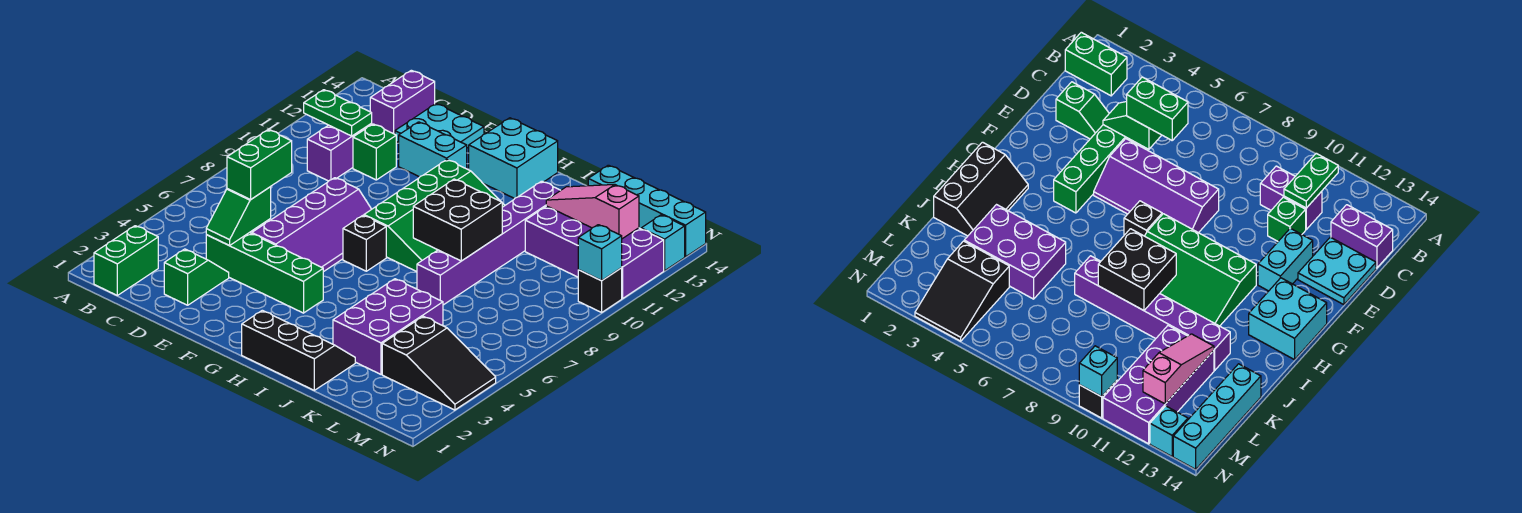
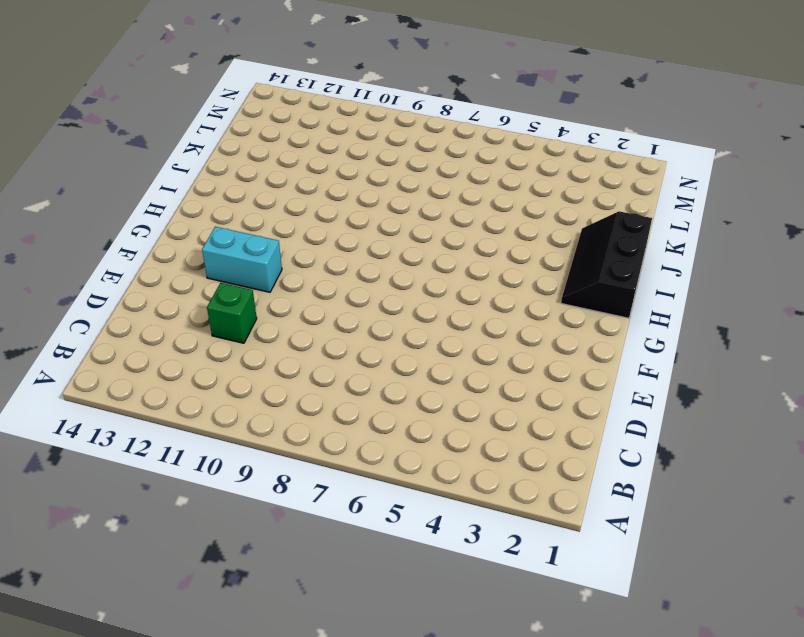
cyan brick F11:F12 level 1 -> cyan brick E12:F12 level 1
none -> green brick B1:B2 level 1
none -> purple brick C10:C11 level 1
none -> purple brick C13:C14 level 1

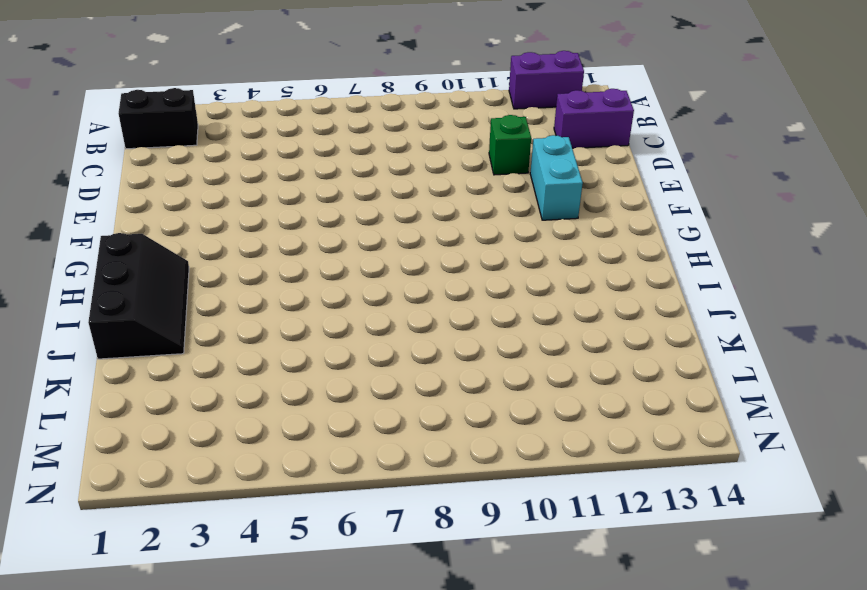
purple brick A12:A13 level 1 -> purple brick C10:C11 level 1
black brick B1:B2 level 1 -> green brick B1:B2 level 1
none -> green slope D2:D3 level 1 top 2
none -> green brick D4:G4 level 1
none -> cyan plate D13:E14 level 1

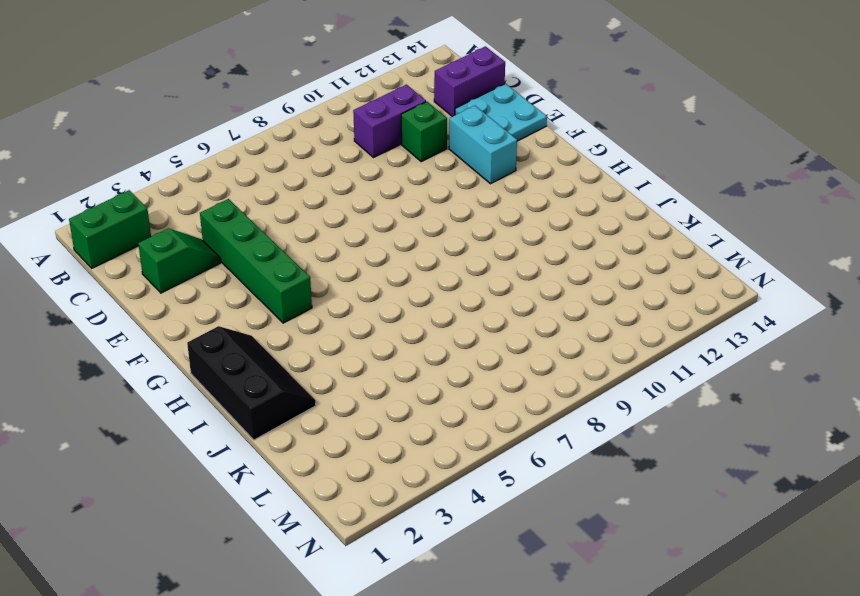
none -> purple slope E5:F8 level 1 top E
none -> black brick G7 level 1
none -> green slope G8:I11 level 1 top G

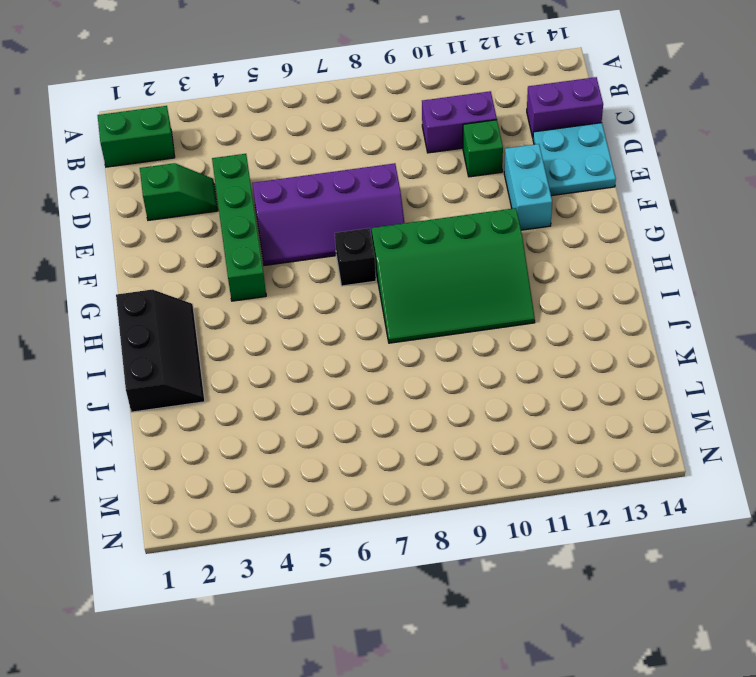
none -> cyan brick G13:H14 level 1
none -> purple brick J3:K5 level 1
none -> purple brick J7:J12 level 1

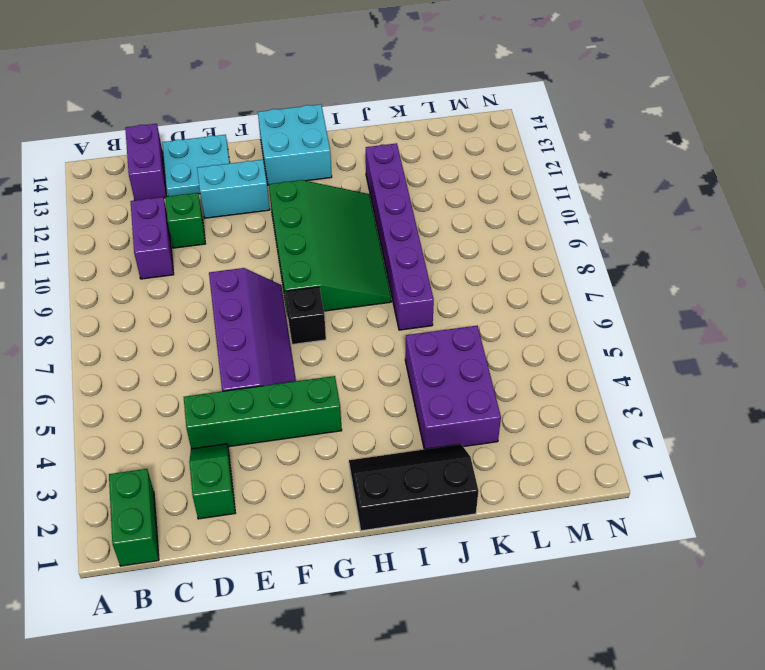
none -> purple brick K11:N12 level 1
none -> cyan brick K14:N14 level 1
none -> black slope L3:N4 level 1 top L

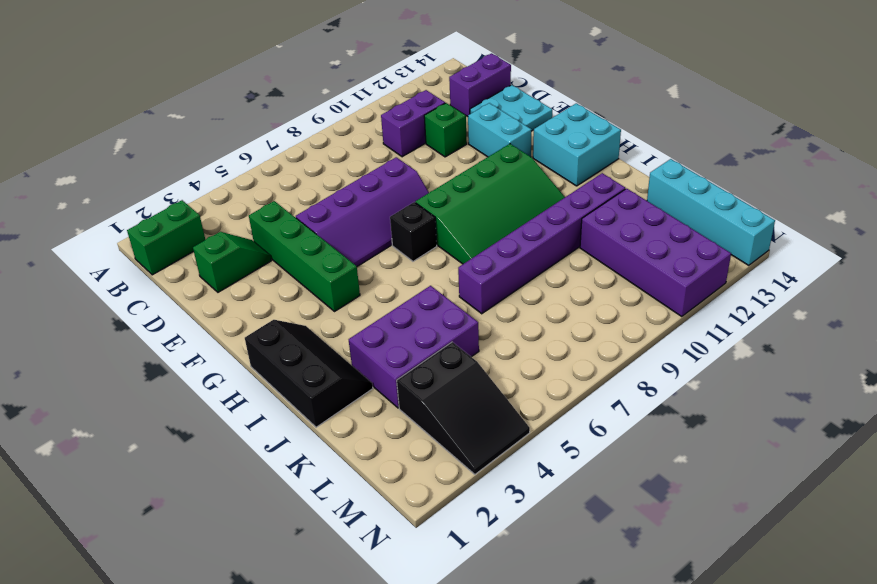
none -> black brick N10 level 1
none -> cyan brick N13 level 1
none -> green plate B11:C11 level 2

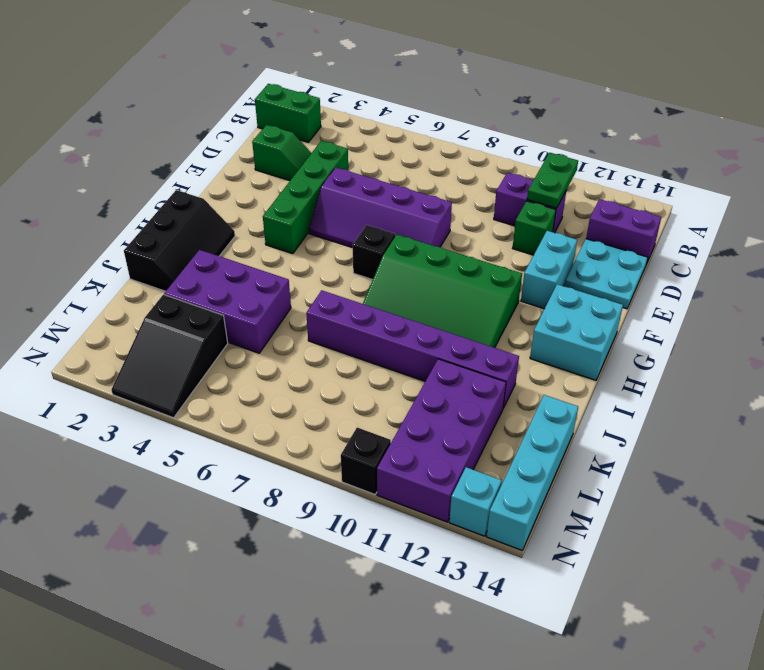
none -> green slope D4:D5 level 2 top 5
none -> black brick I8:J9 level 2
none -> pink slope K12:M12 level 2 top M

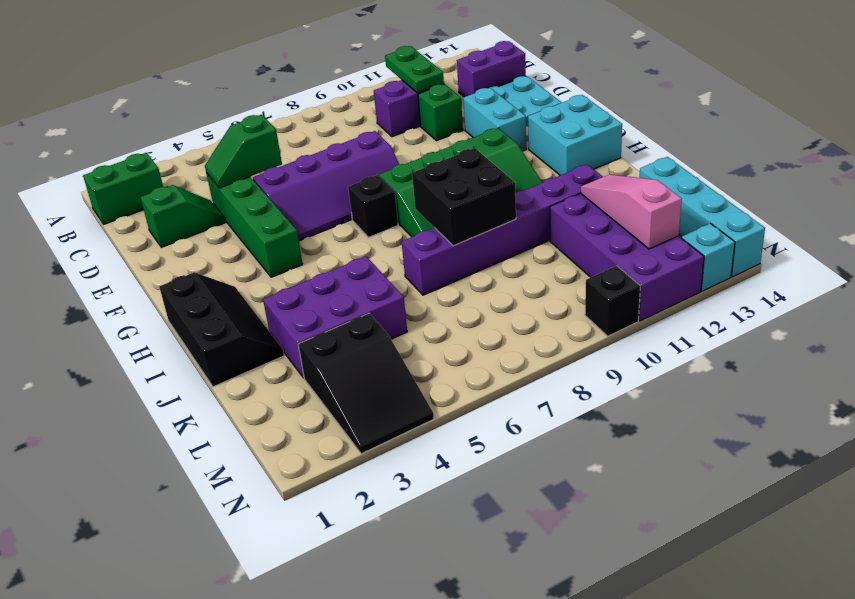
none -> cyan brick N10 level 2
none -> green brick D5:D6 level 3

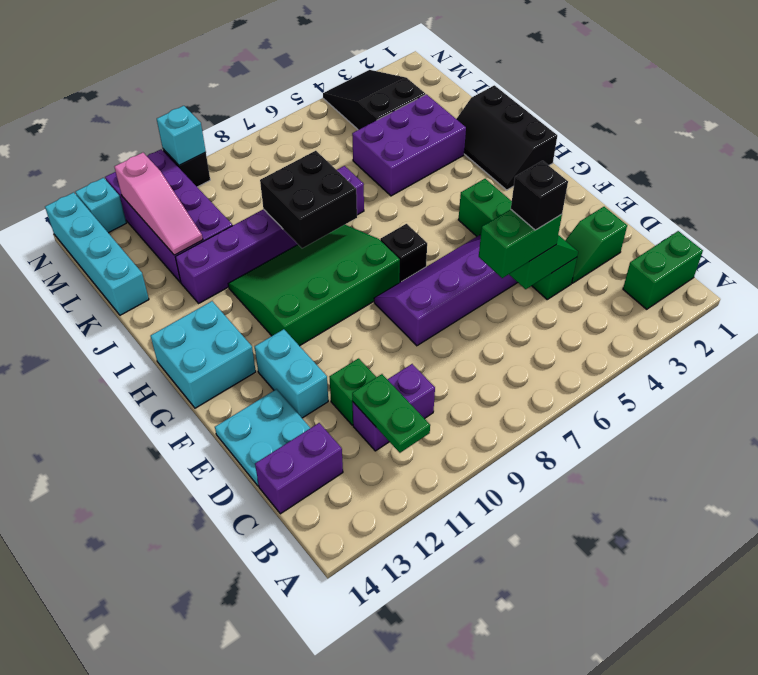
black brick D5 level 4 -> none

